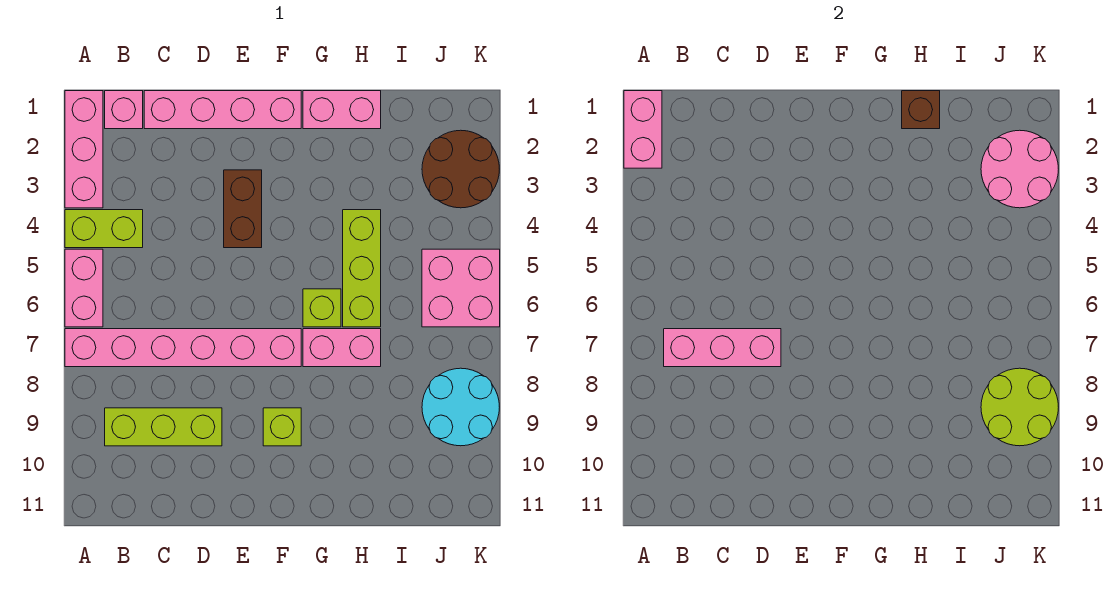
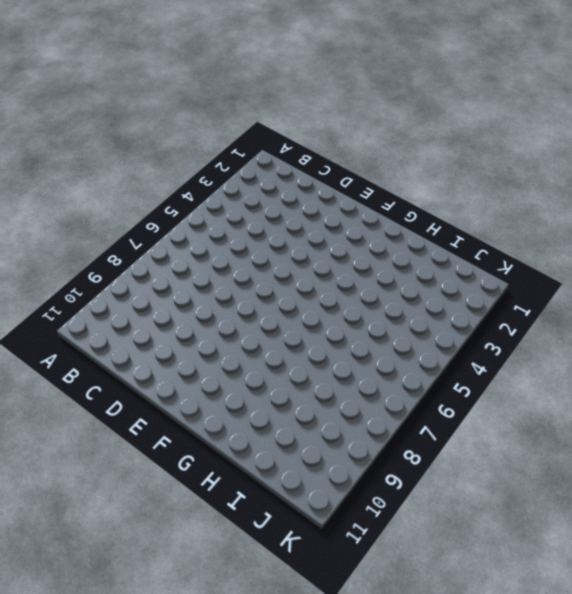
none -> pink brick A1:A3 level 1
none -> lime brick A4:B4 level 1
none -> pink brick A5:A6 level 1

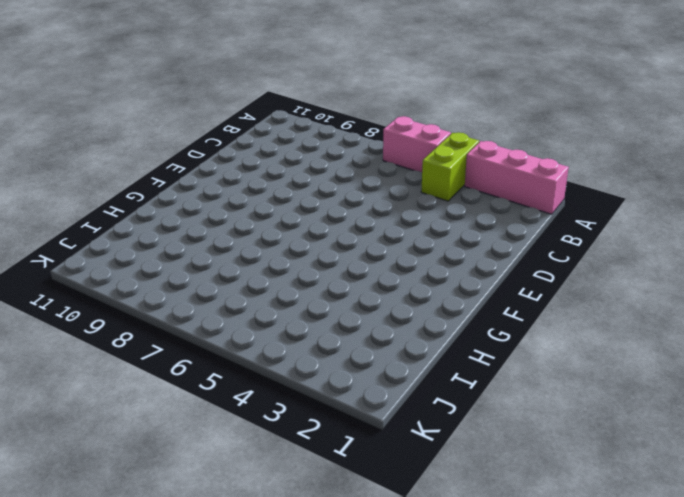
none -> pink brick A7:F7 level 1
none -> pink brick B1 level 1
none -> lime brick B9:D9 level 1

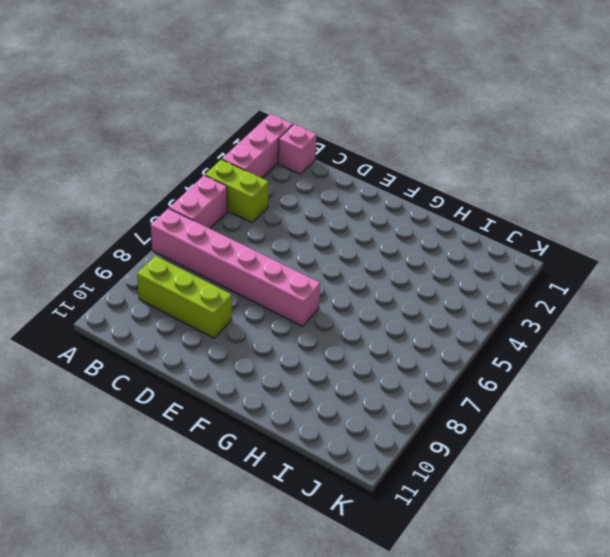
none -> pink brick C1:F1 level 1
none -> brown brick E3:E4 level 1
none -> lime brick F9 level 1

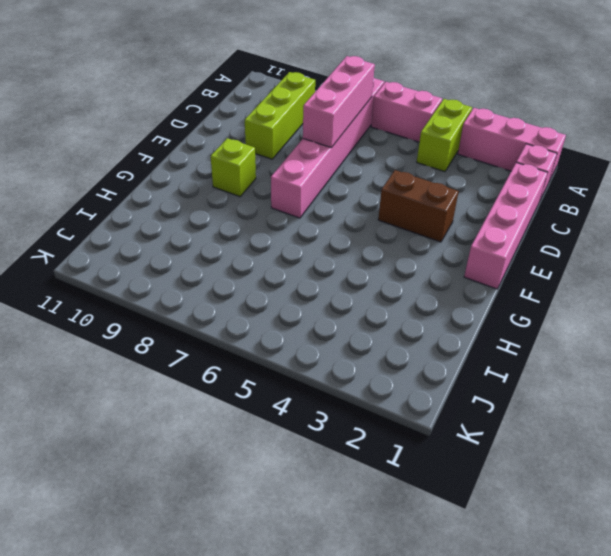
none -> pink brick G1:H1 level 1
none -> lime brick G6 level 1
none -> pink brick G7:H7 level 1

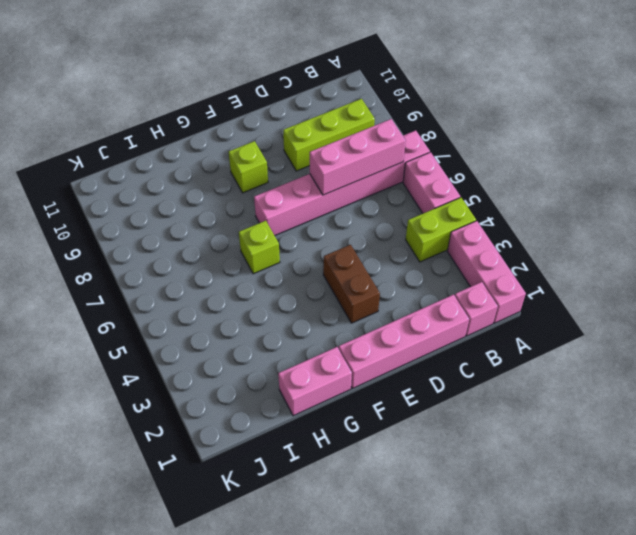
none -> pink brick G7:H7 level 1
none -> lime brick H4:H6 level 1
none -> brown round brick J2:K3 level 1

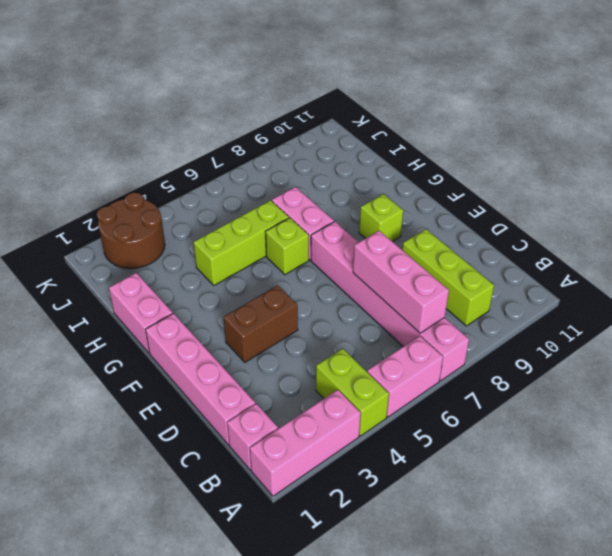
none -> pink brick J5:K6 level 1
none -> cyan round brick J8:K9 level 1
none -> pink brick A1:A2 level 2

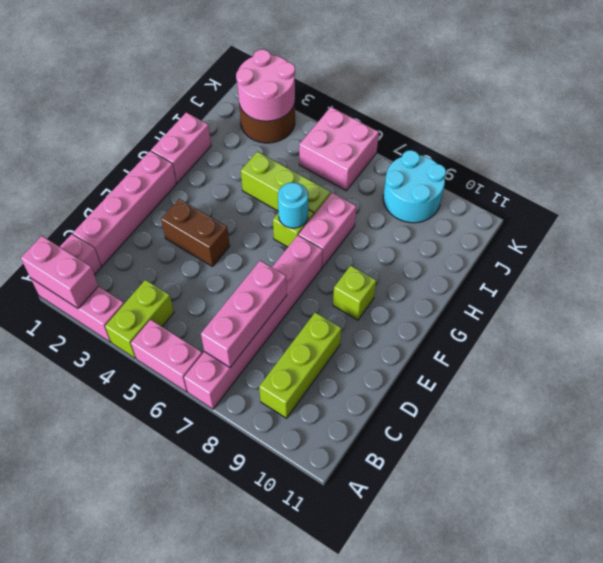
cyan round brick G6 level 2 -> none
none -> brown brick H1 level 2
none -> lime round brick J8:K9 level 2

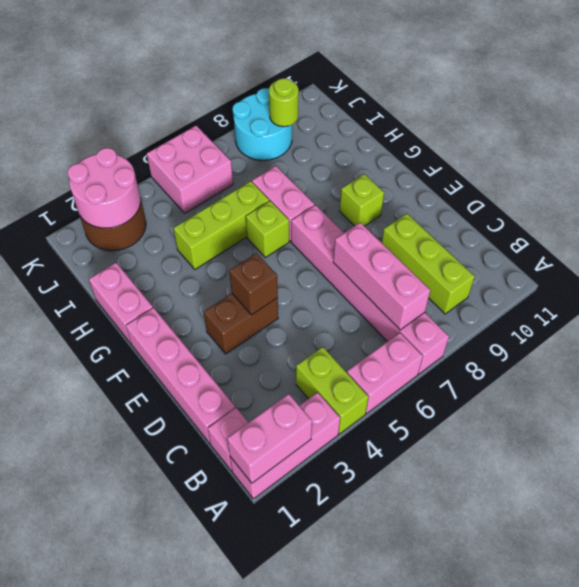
brown brick E4 level 2 -> brown brick H1 level 2
lime round brick J9 level 2 -> lime round brick J8:K9 level 2

